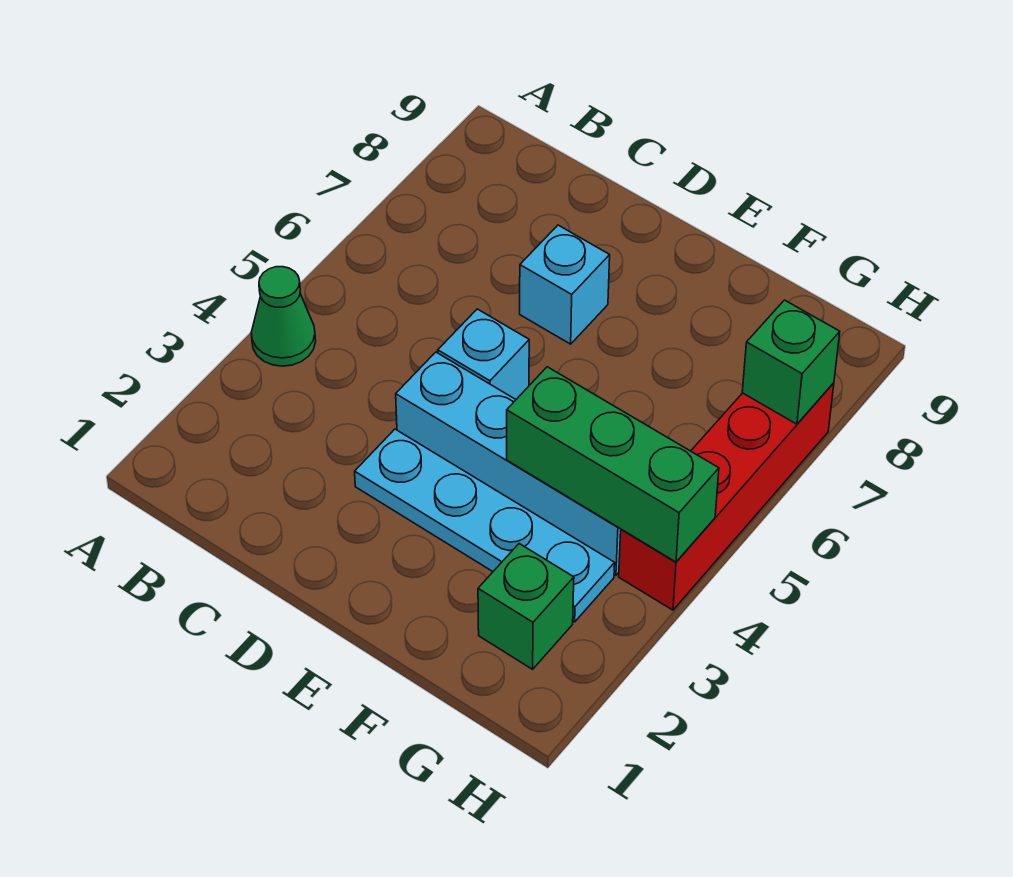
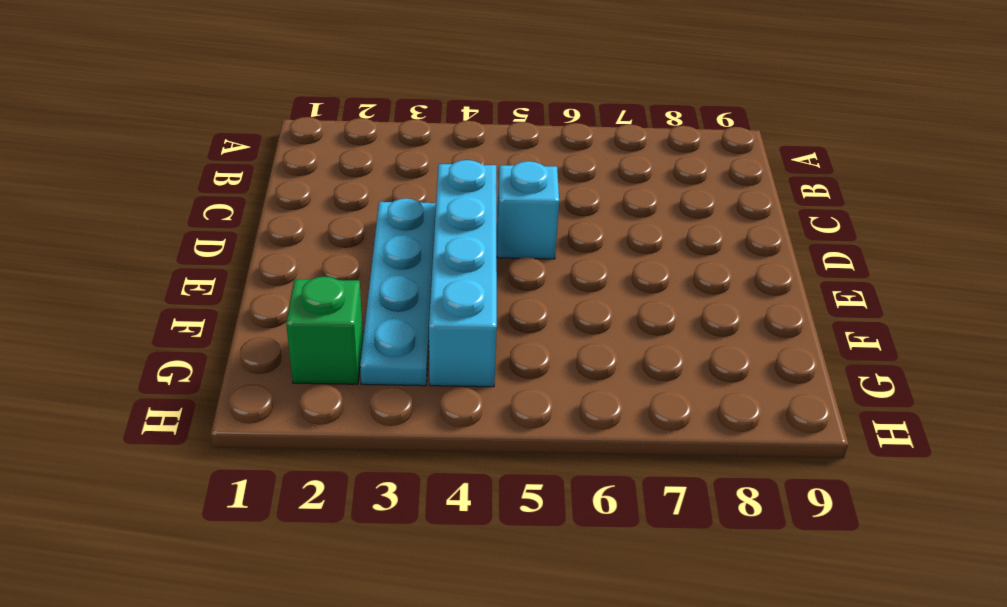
none -> green cone A4 level 1
none -> cyan brick D7 level 1

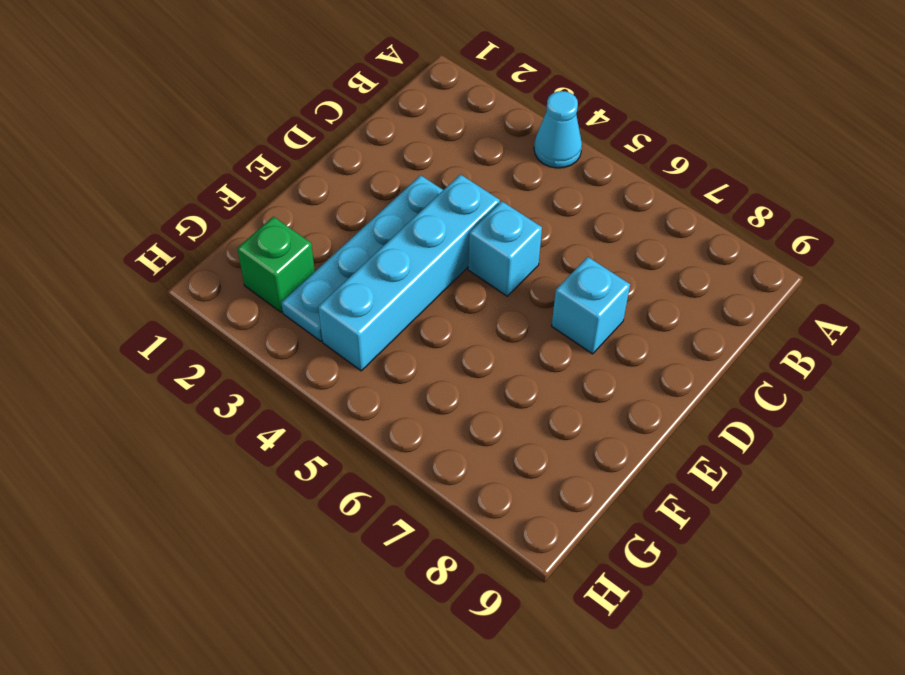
cyan cone A4 level 1 -> green cone A4 level 1
none -> red brick H4:H7 level 1
none -> green brick F4:H4 level 2

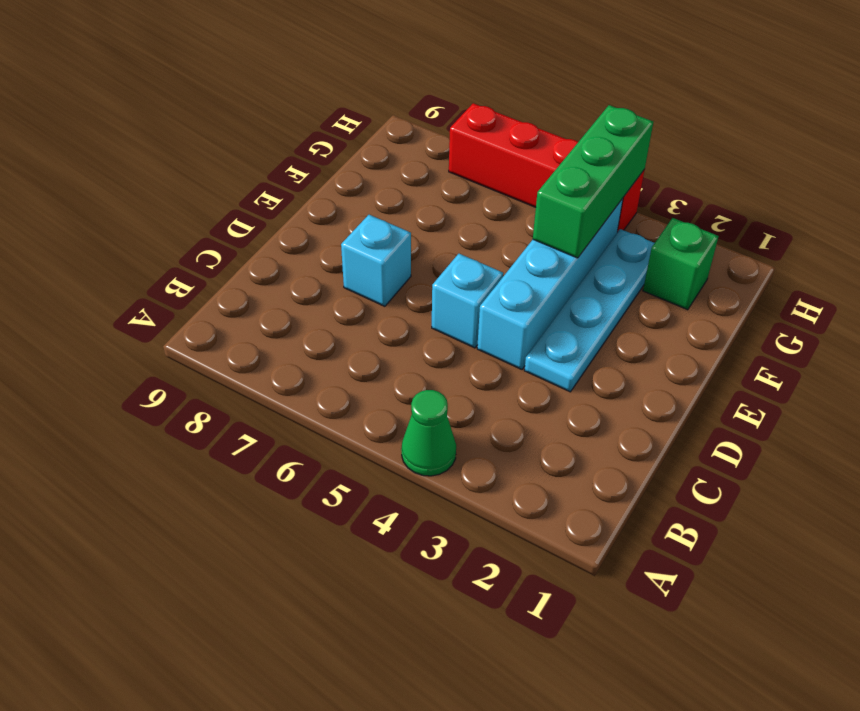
none -> green brick H7 level 2

